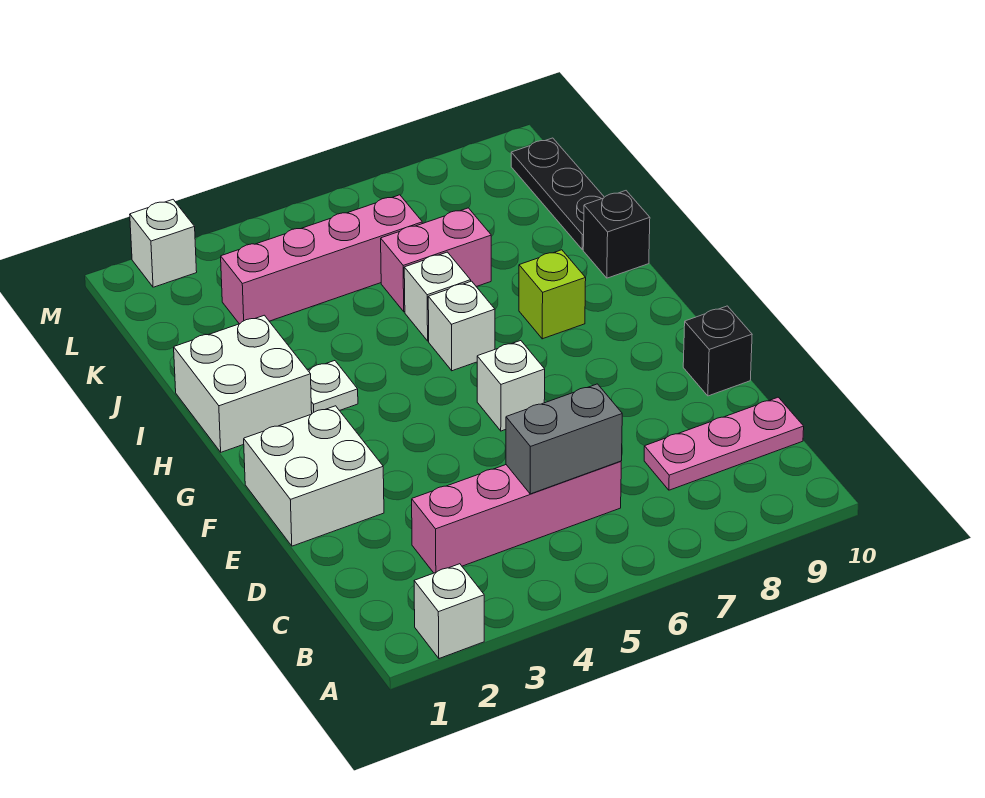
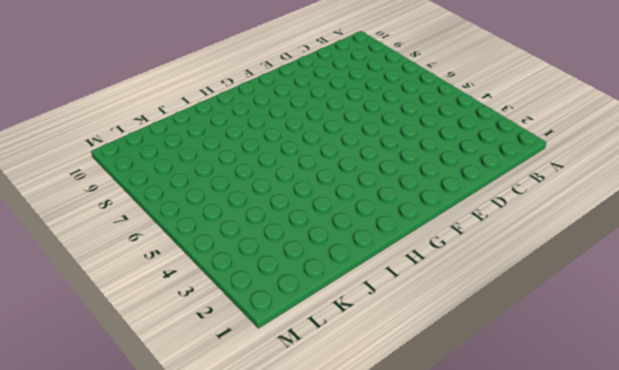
none -> white brick A2 level 1
none -> pink brick C3:C6 level 1
none -> pink plate C8:C10 level 1

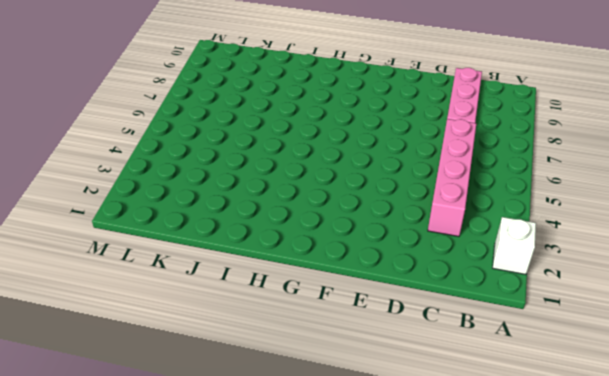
none -> white brick E1:F2 level 1
none -> black brick E10 level 1
none -> white brick F6 level 1

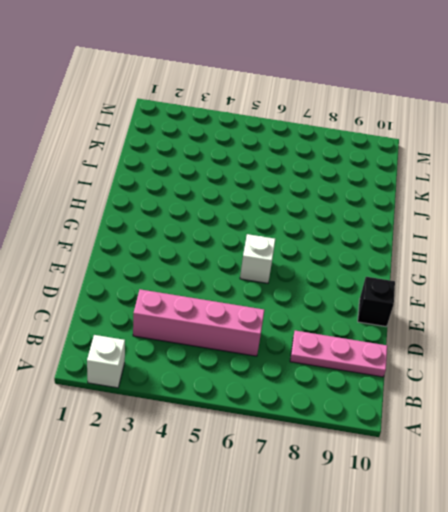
none -> white brick E1:F2 level 1
none -> white brick H1:I2 level 1
none -> white plate H3 level 1

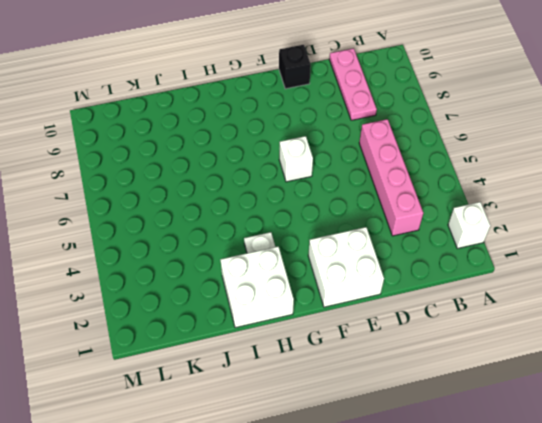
none -> white brick H6 level 1
none -> lime brick H8 level 1
none -> white brick I6 level 1

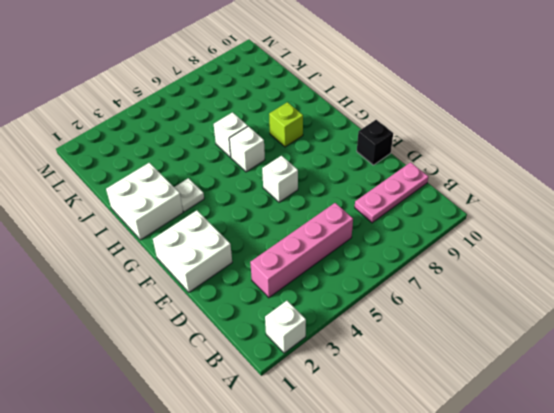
none -> black brick I10 level 1
none -> pink brick J6:J7 level 1
none -> black plate J10:L10 level 1

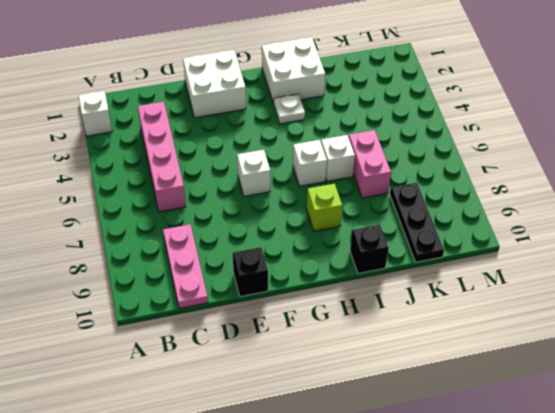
black plate K8:K10 level 1 -> black plate J10:L10 level 1
none -> pink brick K3:K6 level 1
none -> white brick M2 level 1
none -> grey brick C5:C6 level 2

